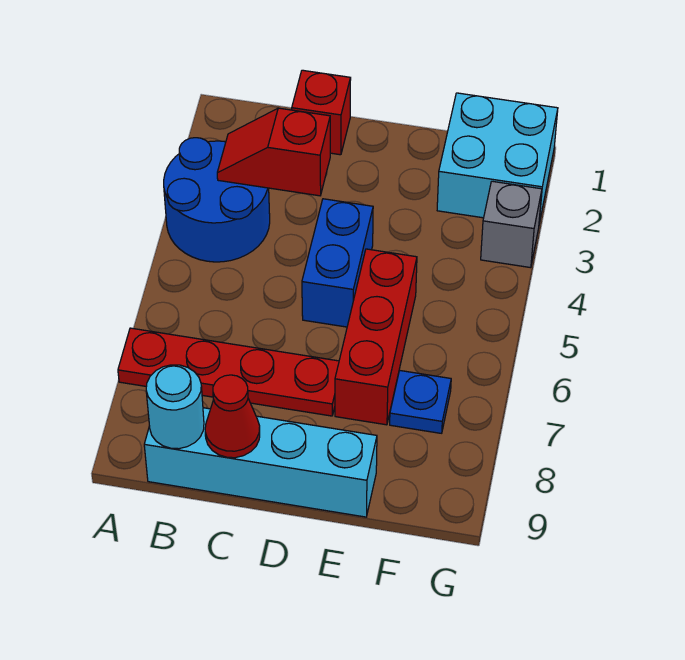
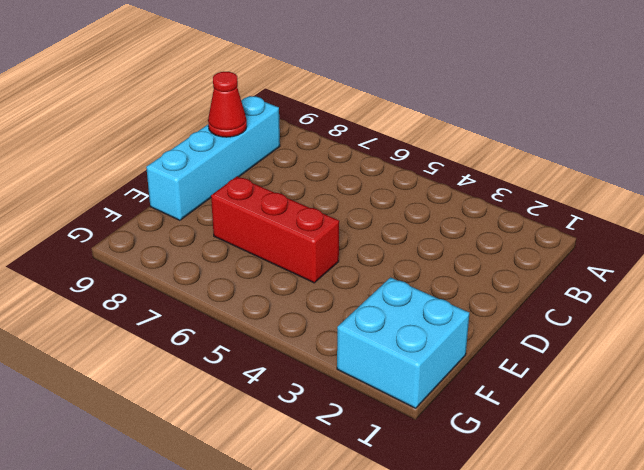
none -> blue round brick A3:B4 level 1
none -> red plate A7:D7 level 1
none -> red brick C1 level 1

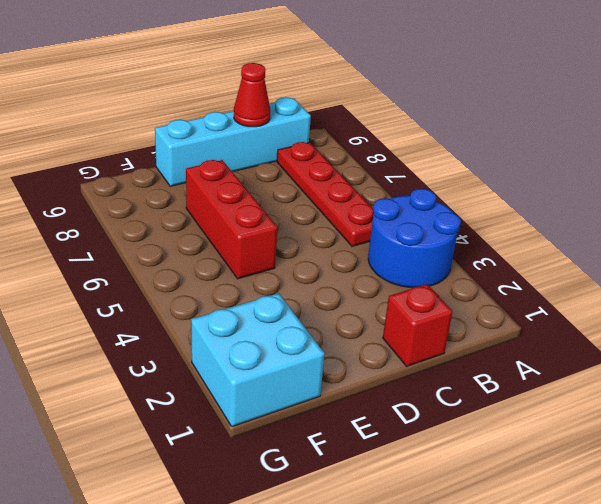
red plate B5:B8 level 1 -> red plate A7:D7 level 1
none -> blue brick D4:D5 level 1
none -> blue plate F7 level 1
none -> grey brick G3 level 1

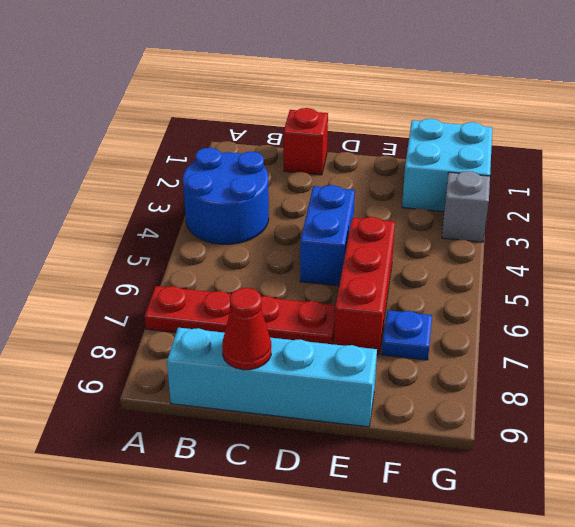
none -> red slope B3:C3 level 2 top C
none -> cyan round brick B9 level 2

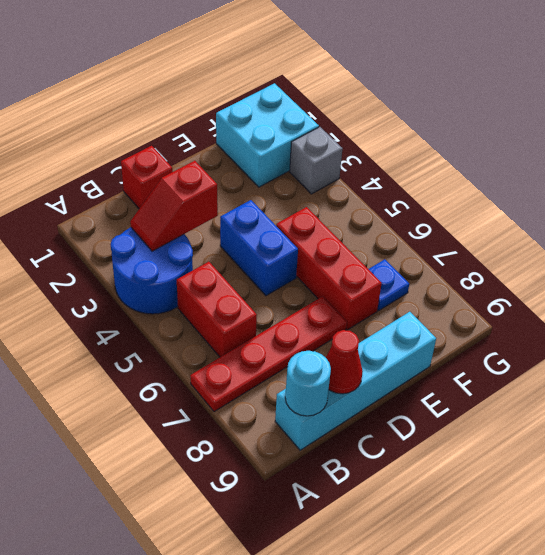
red brick B5:B6 level 1 -> none

